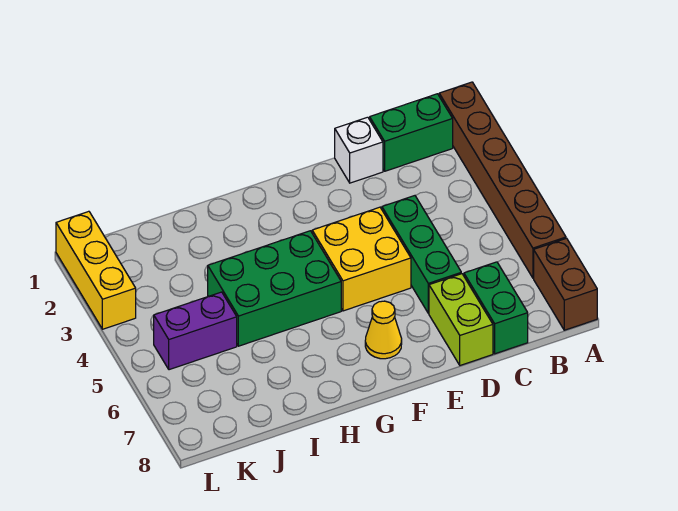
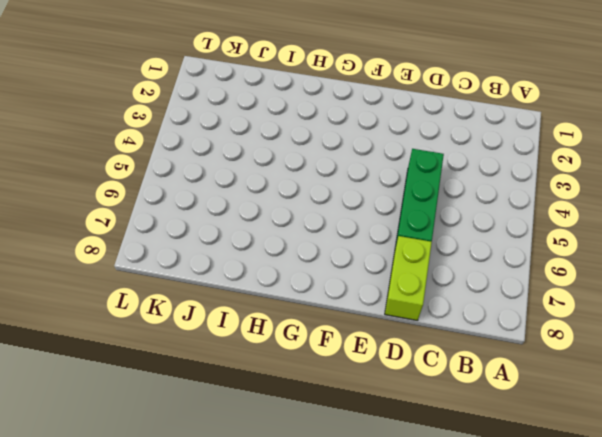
none -> brown brick A1:A6 level 1
none -> brown brick A7:A8 level 1
none -> green brick B1:C1 level 1

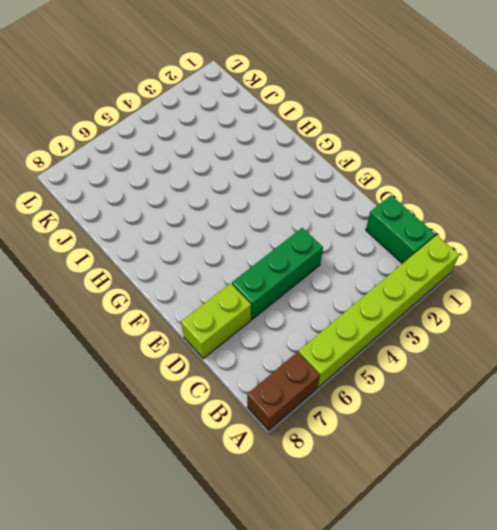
lime brick A1:A6 level 1 -> brown brick A1:A6 level 1
none -> green brick C7:C8 level 1
none -> white brick D1 level 1
none -> yellow brick E4:F5 level 1

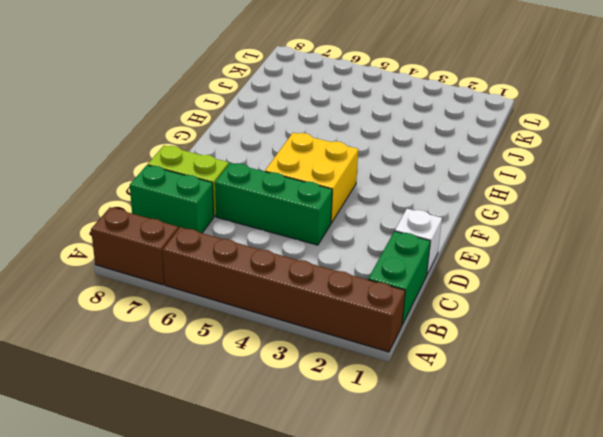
none -> yellow cone F7 level 1
none -> green brick G4:I5 level 1
none -> purple brick J5:K5 level 1

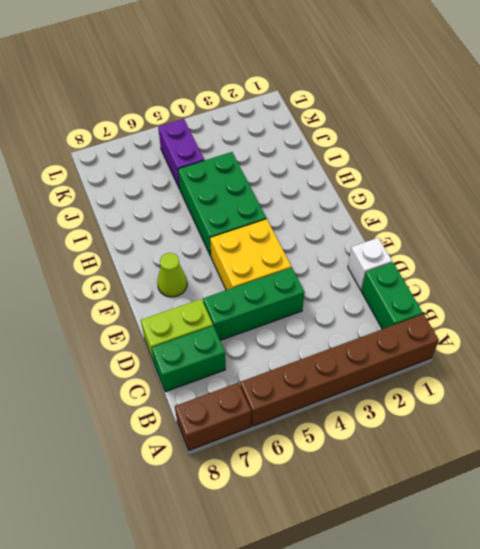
lime cone F7 level 1 -> yellow cone F7 level 1
none -> yellow brick L1:L3 level 1

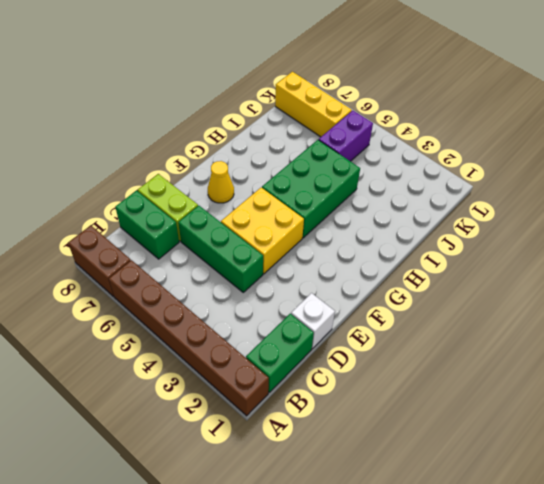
yellow brick K6:K8 level 1 -> yellow brick L1:L3 level 1

